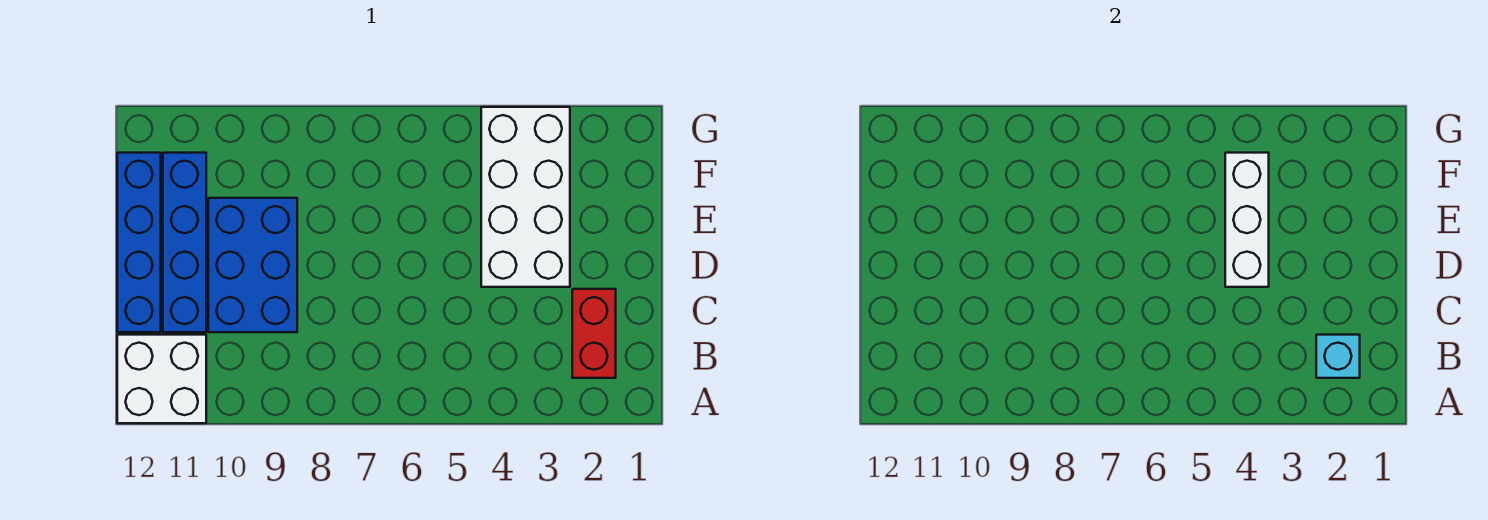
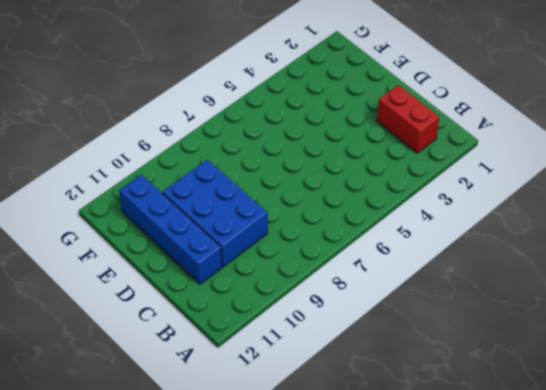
none -> white brick A11:B12 level 1
none -> blue brick C12:F12 level 1

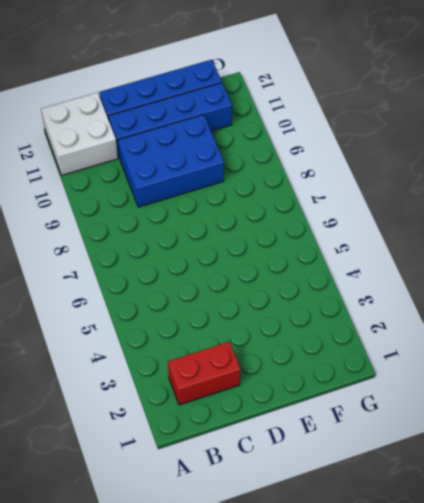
none -> white brick D3:G4 level 1
none -> cyan brick B2 level 2

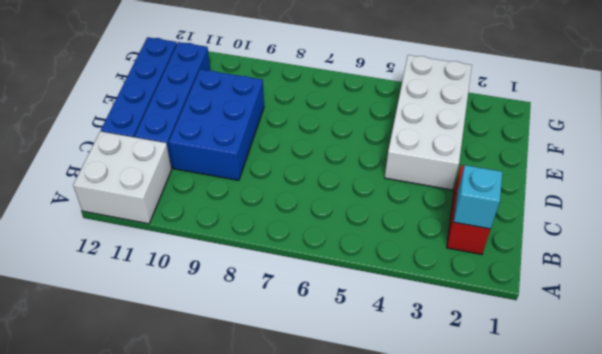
none -> white brick D4:F4 level 2

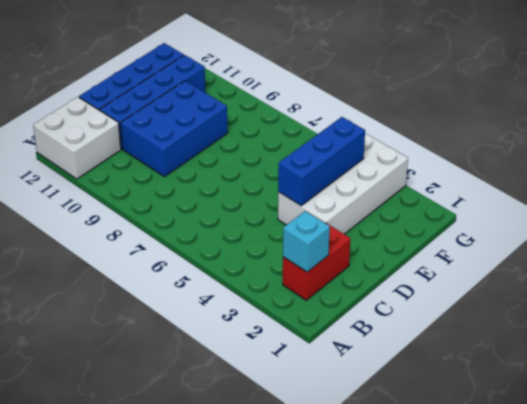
blue brick D4:F4 level 2 -> white brick D4:F4 level 2

